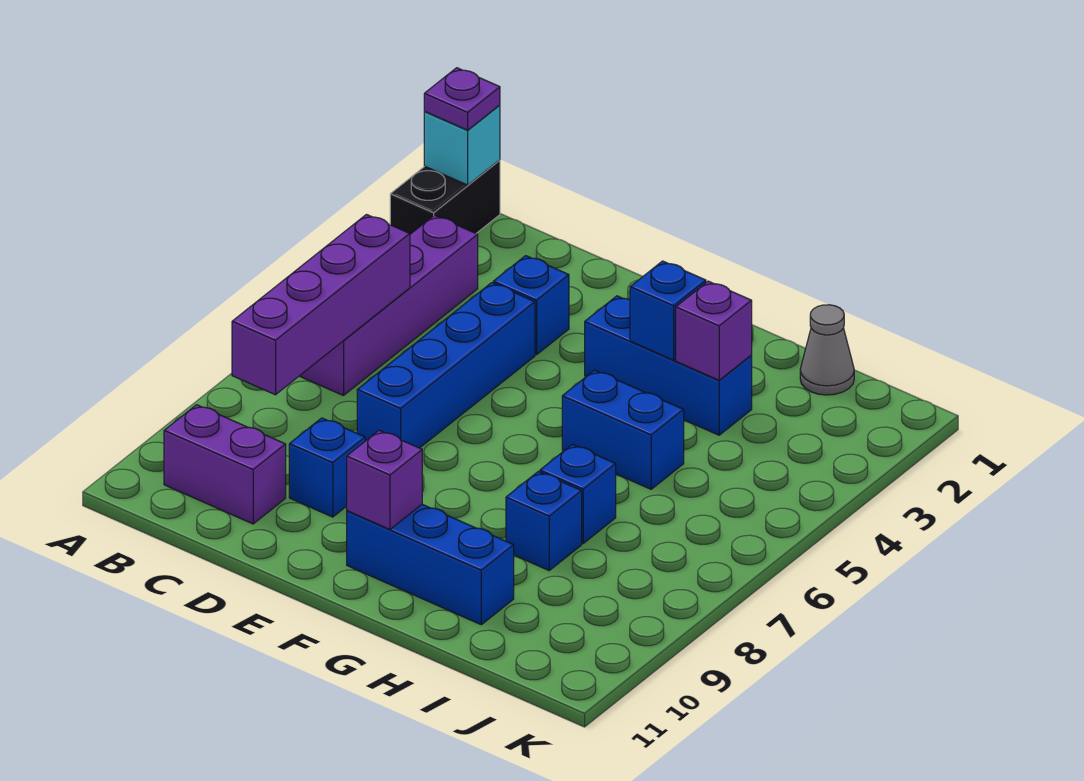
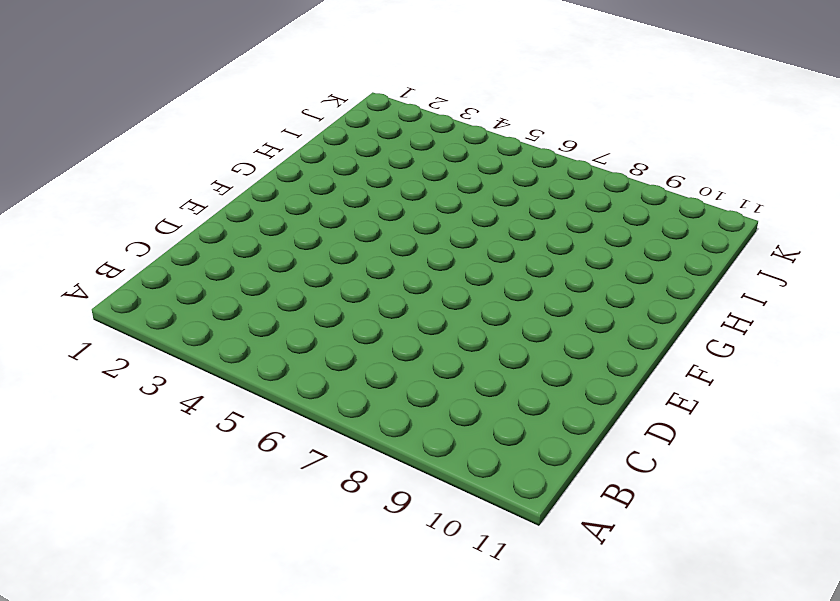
none -> black brick A1:A2 level 1
none -> purple brick B3:B6 level 1
none -> purple brick B10:C10 level 1

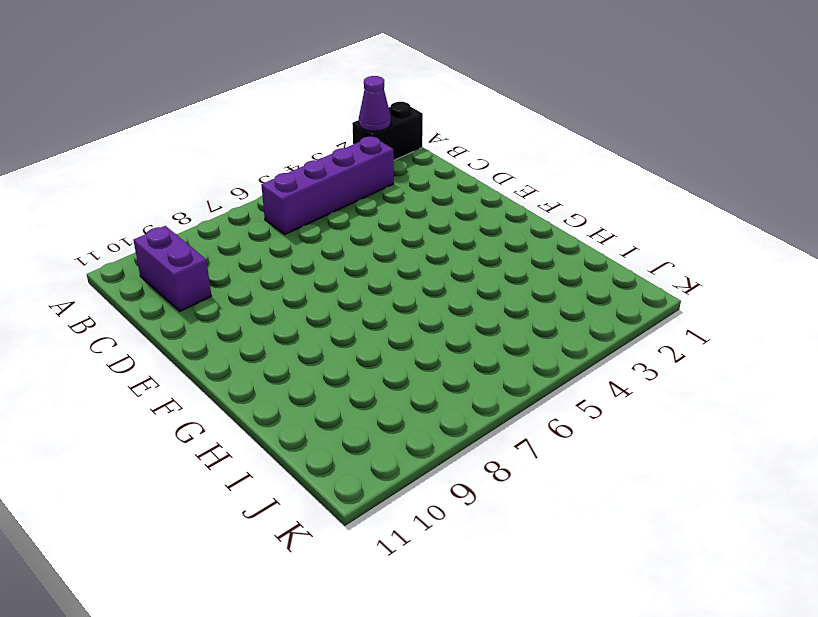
purple cone A2 level 2 -> none
none -> blue brick D3 level 1
none -> blue brick D4:D7 level 1
none -> blue brick D9 level 1

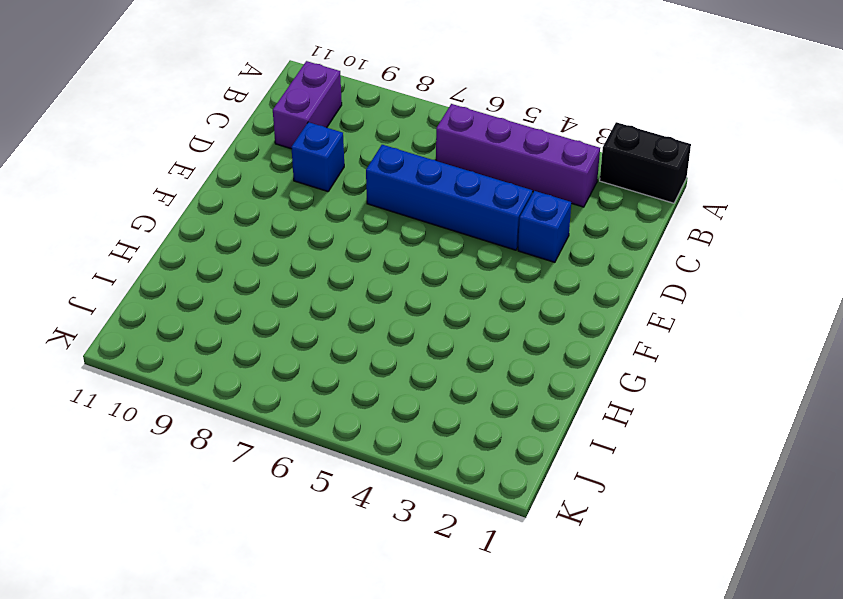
none -> blue brick F3:H3 level 1
none -> blue brick F10:H10 level 1
none -> blue brick G5:H5 level 1

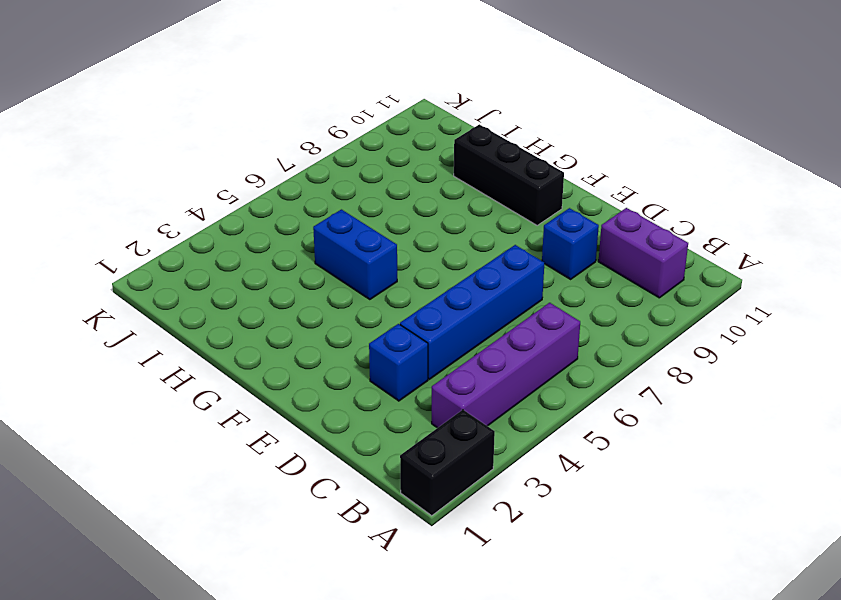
black brick F10:H10 level 1 -> blue brick F10:H10 level 1
none -> blue brick F3:H3 level 1
none -> blue brick H7 level 1
none -> blue brick H8 level 1

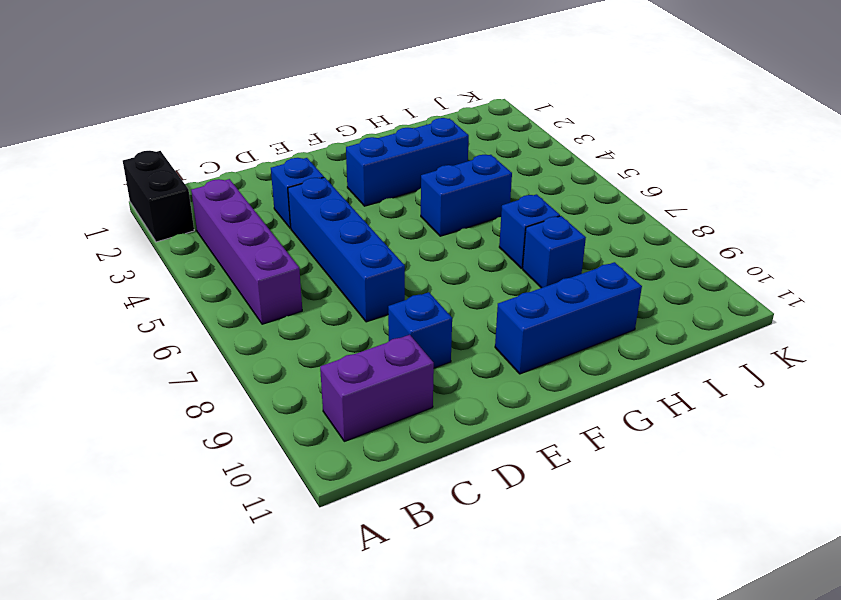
none -> grey cone I1 level 1
none -> cyan brick A1 level 2
none -> purple brick B5:B8 level 2

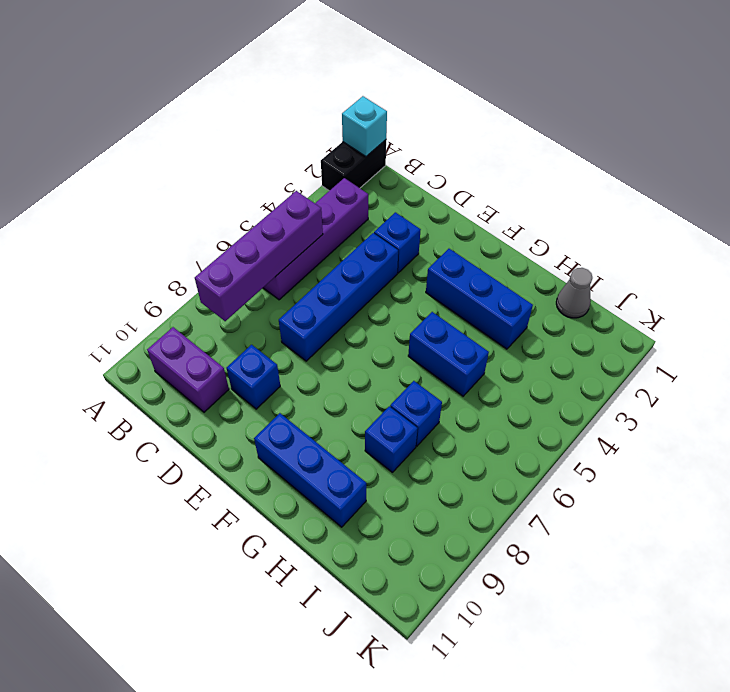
none -> purple brick F10 level 2
none -> blue brick G3 level 2
none -> purple brick H3 level 2

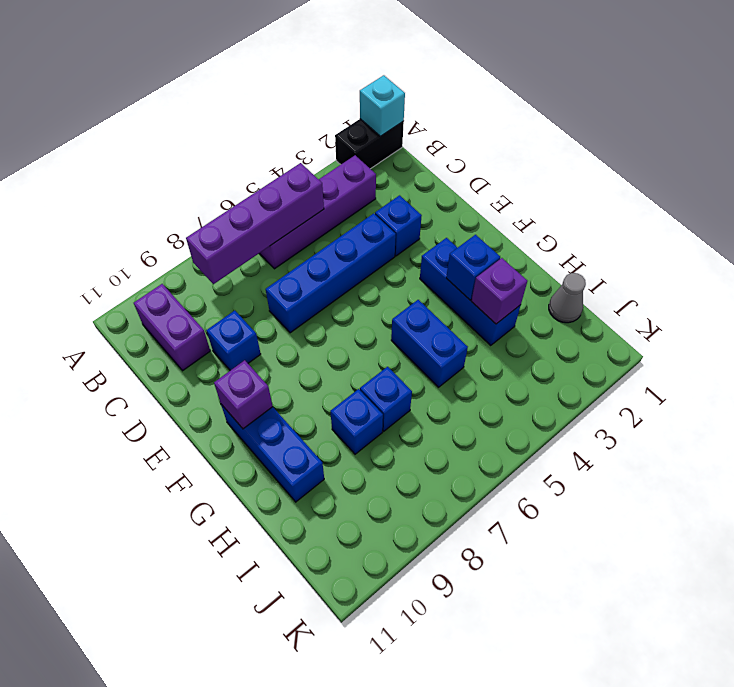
none -> purple plate A1 level 3

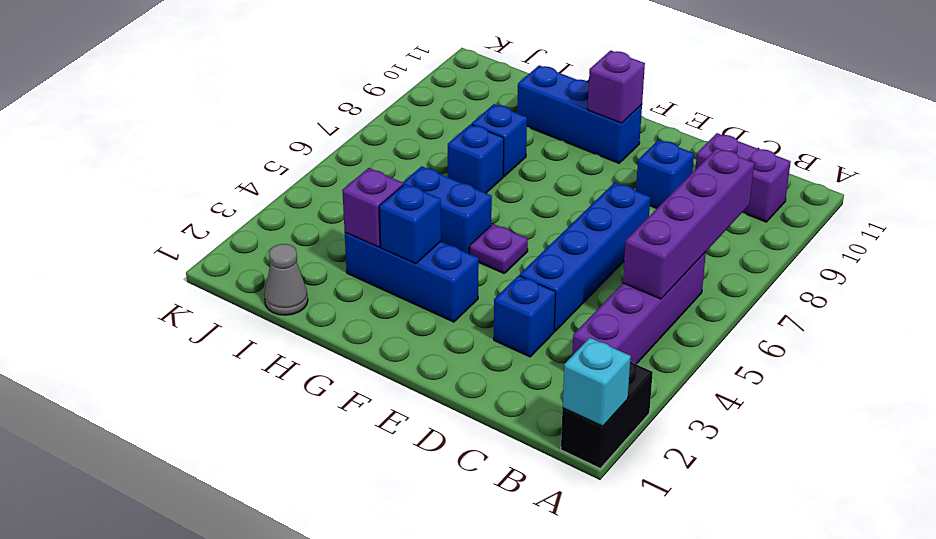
purple plate F5 level 1 -> purple plate A1 level 3

